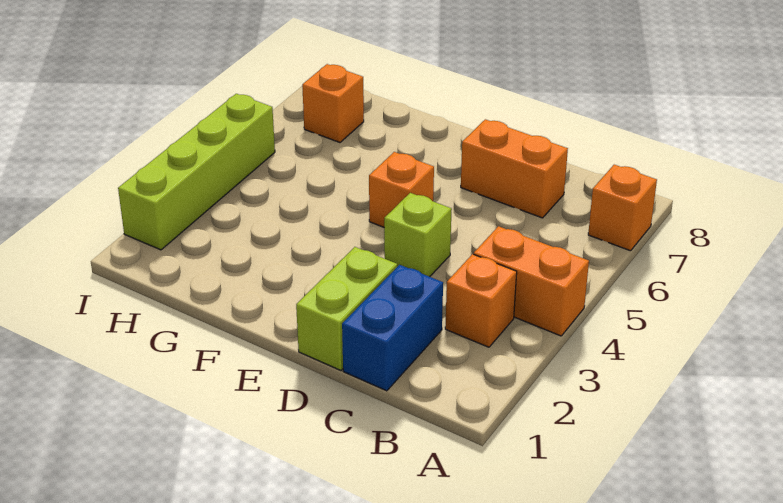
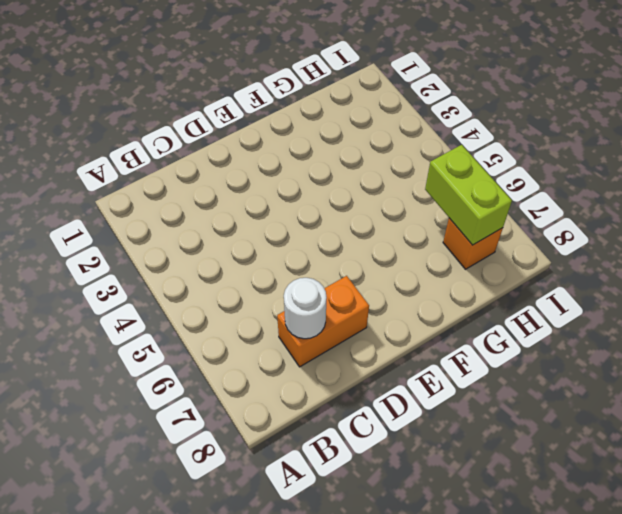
white round brick C7 level 2 -> none
lime brick H6:H7 level 2 -> lime brick D1:D2 level 1
none -> orange brick A4:B4 level 1
none -> orange brick A7 level 1

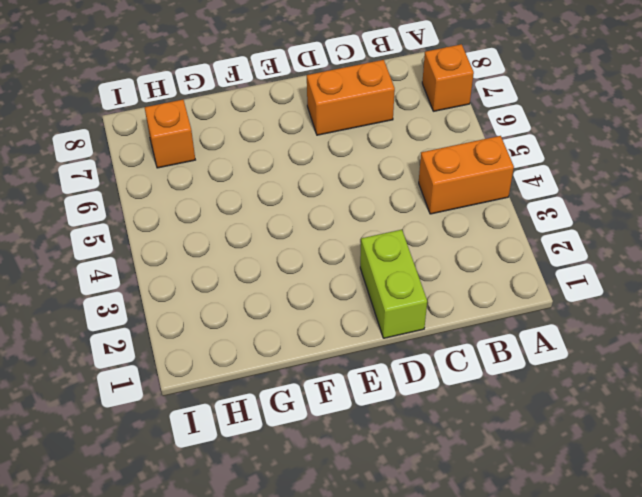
none -> orange brick B3 level 1
none -> blue brick C1:C2 level 1

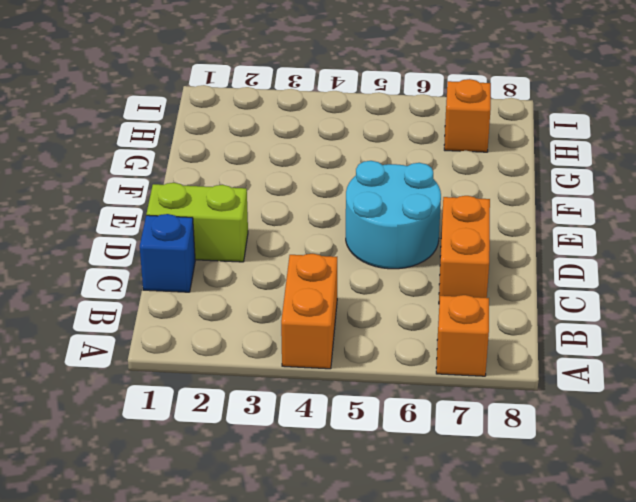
blue brick C1 level 1 -> blue brick C1:C2 level 1
cyan round brick D5:E6 level 1 -> orange brick E5 level 1
none -> orange brick B3 level 1
none -> lime brick D4 level 1

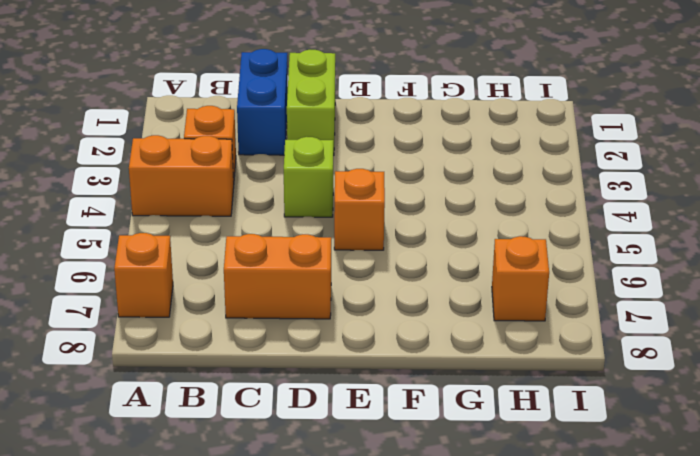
none -> lime brick I2:I5 level 1

